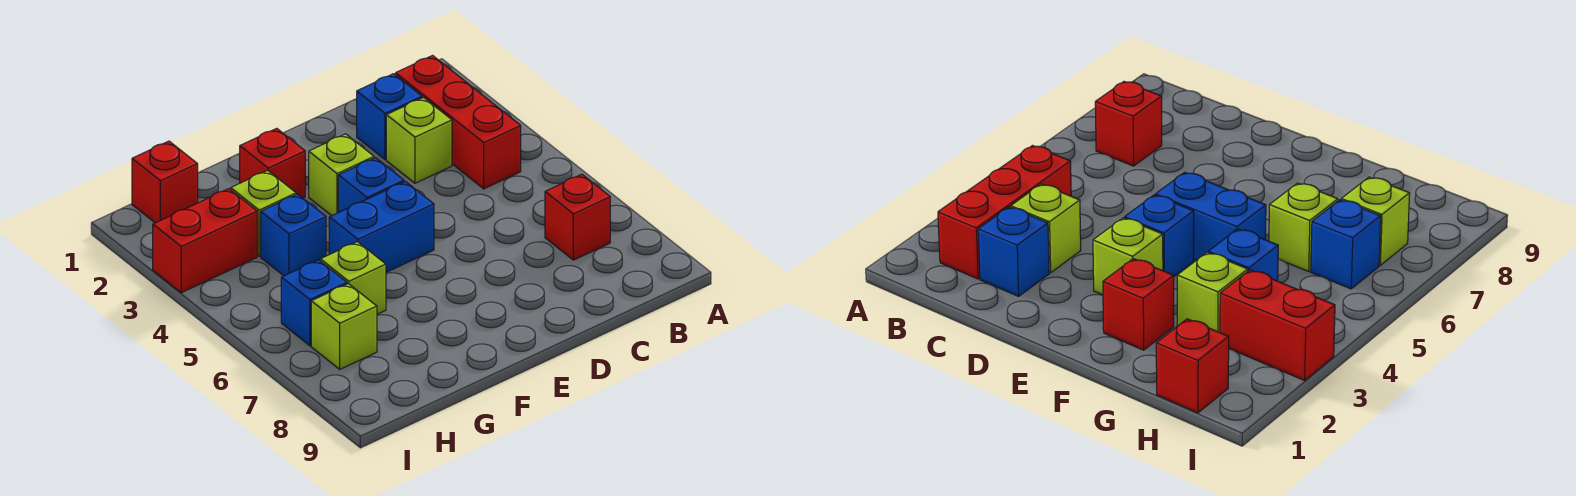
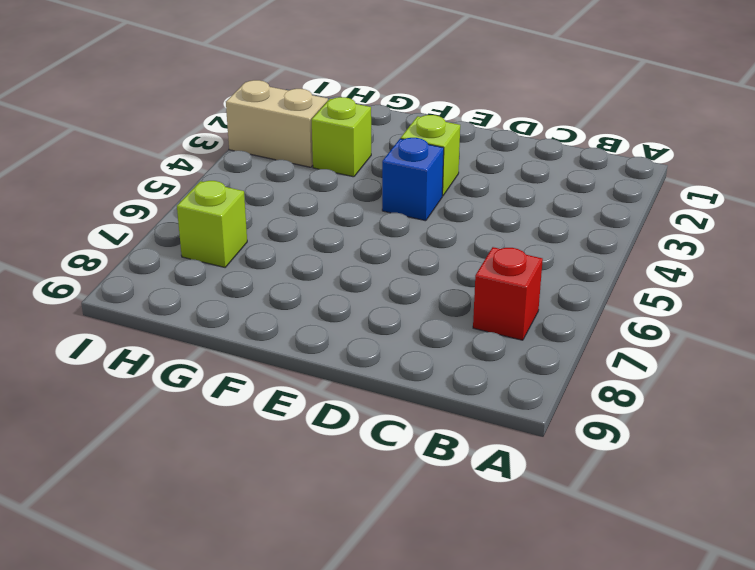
tan brick H3:I3 level 1 -> red brick H3:I3 level 1
none -> red brick B2:B4 level 1
none -> blue brick C2 level 1
none -> lime brick C3 level 1

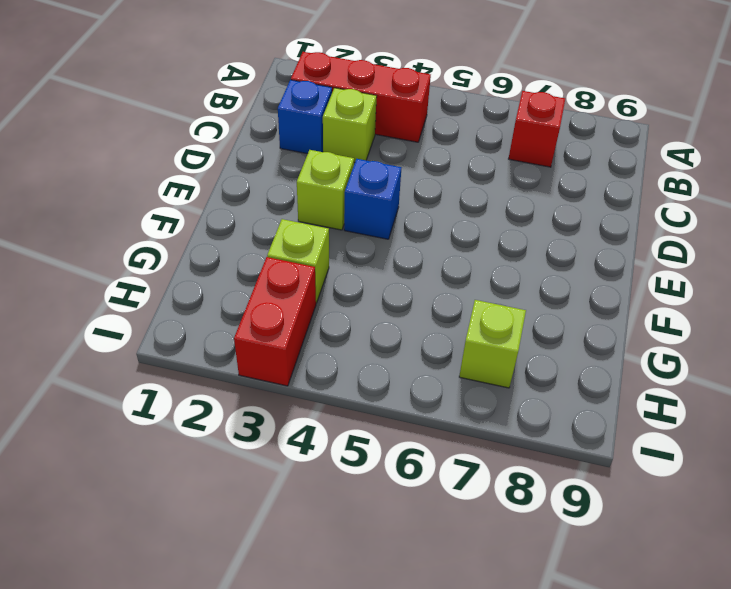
none -> blue brick E5:F5 level 1
none -> red brick F2 level 1
none -> blue brick G4 level 1

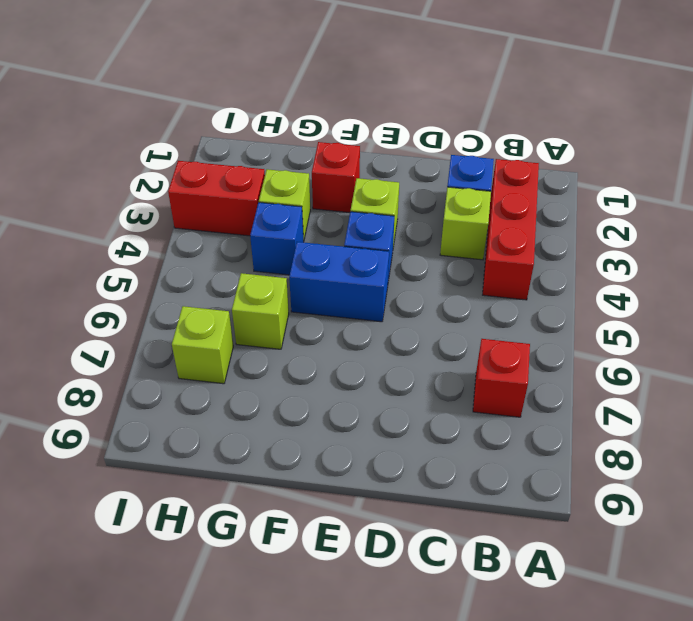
none -> red brick H1 level 1
none -> blue brick H6 level 1

